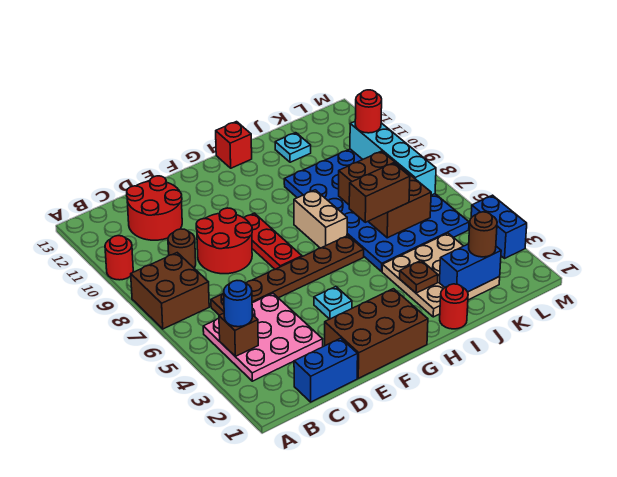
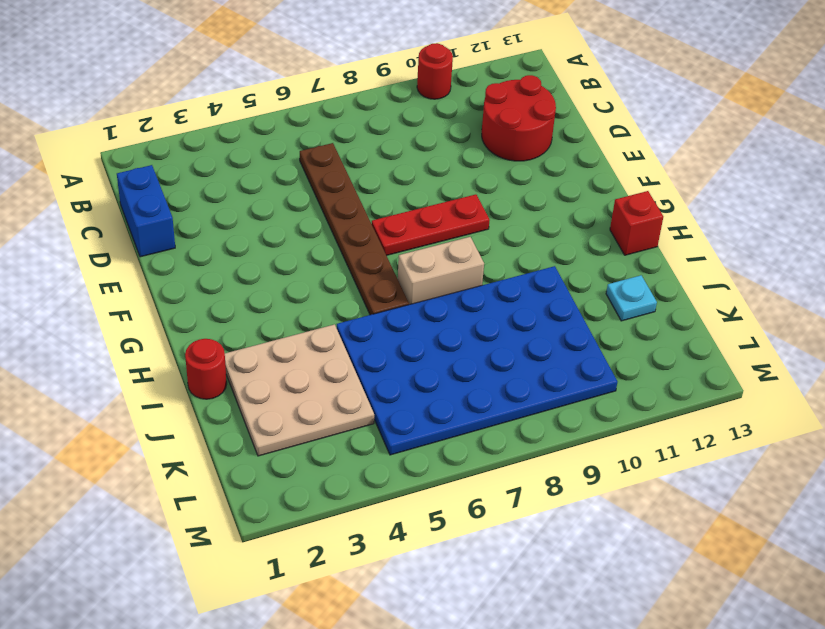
none -> brown brick A7:B8 level 1
none -> pink plate B3:D5 level 1
none -> brown round brick C9 level 1

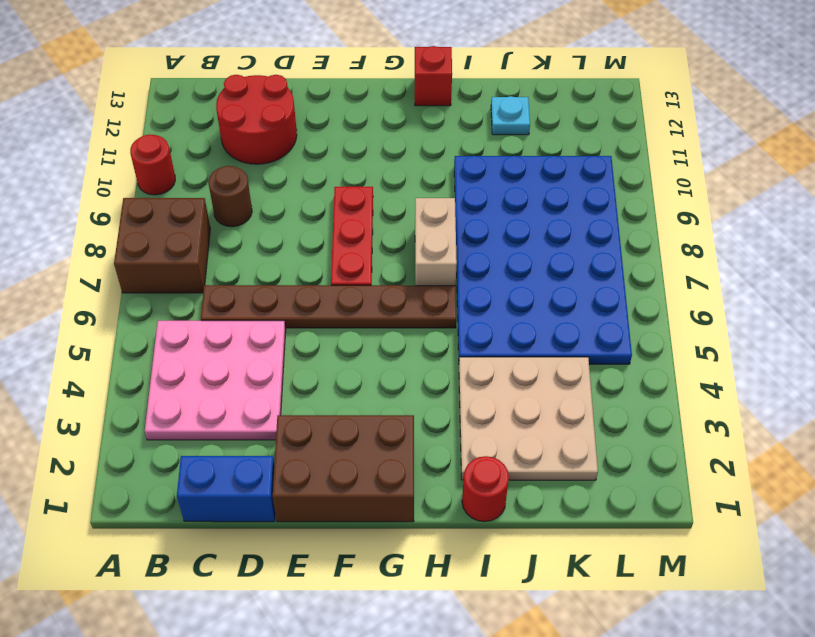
none -> red round brick D8:E9 level 1
none -> cyan plate F4 level 1
none -> blue brick M3:M4 level 1

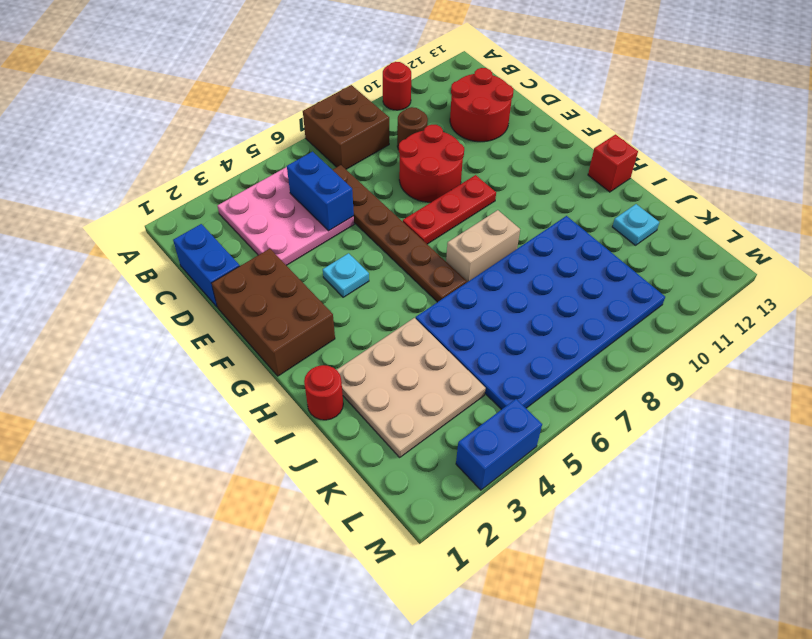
blue brick C5:D5 level 2 -> blue brick J2:K2 level 2
none -> brown brick B4 level 2
none -> brown plate I3 level 2
none -> brown brick J6:K8 level 2

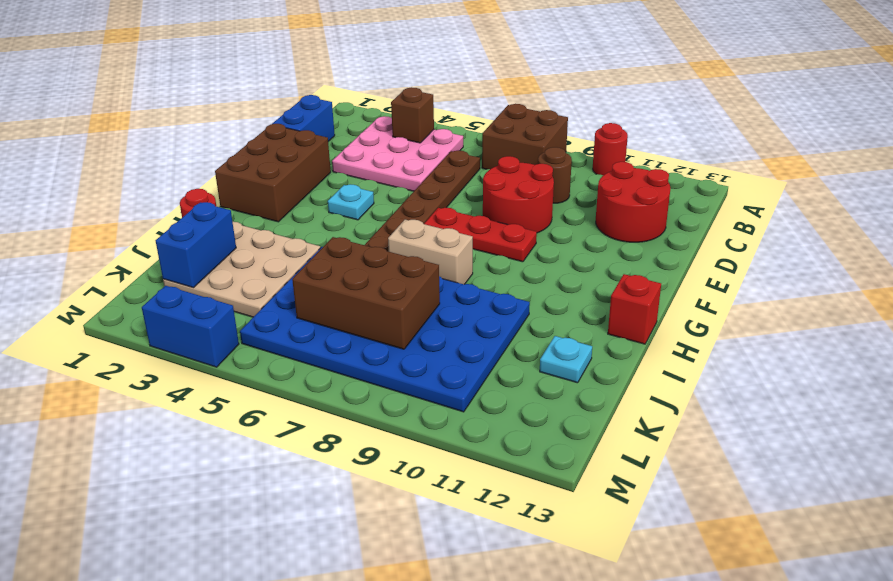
none -> brown plate I3 level 2
none -> cyan brick L7:L10 level 2
none -> blue round brick B4 level 3

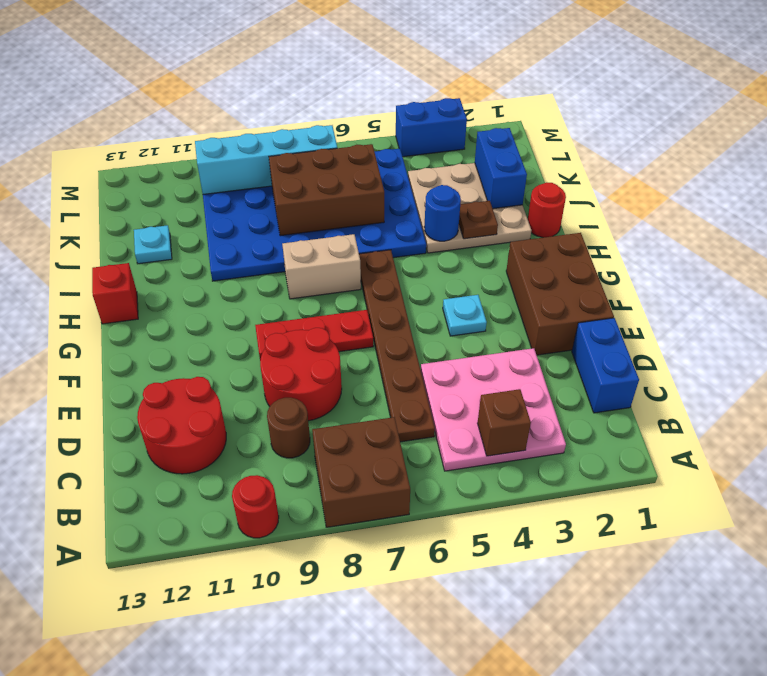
blue round brick I4 level 2 -> blue round brick B4 level 3
none -> brown brick I6:J6 level 3
none -> brown round brick K2 level 3
none -> red round brick L10 level 3

